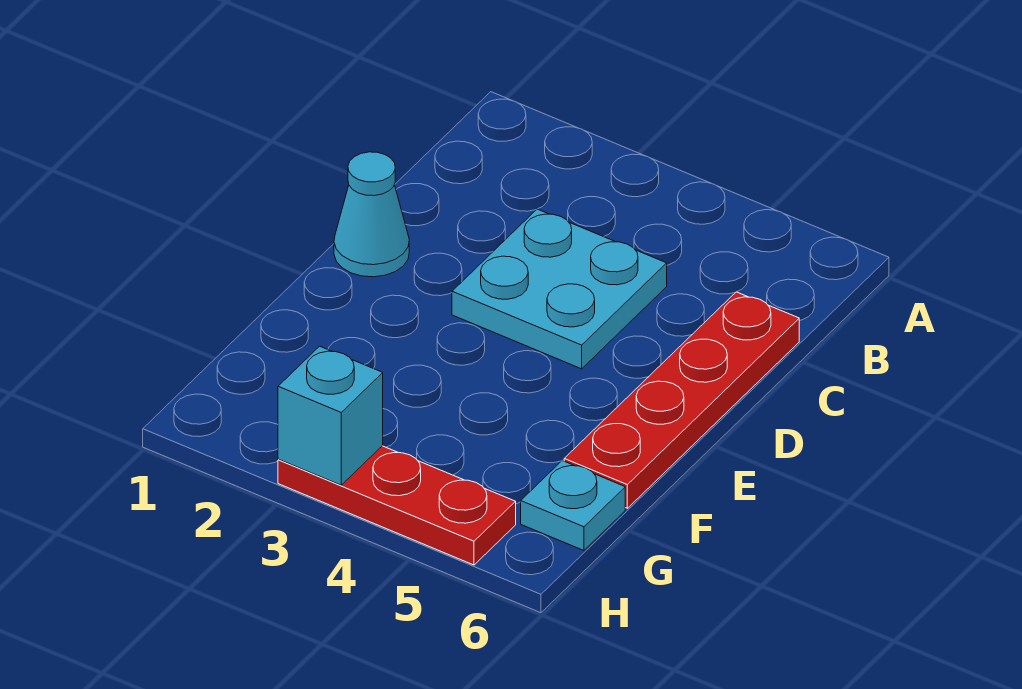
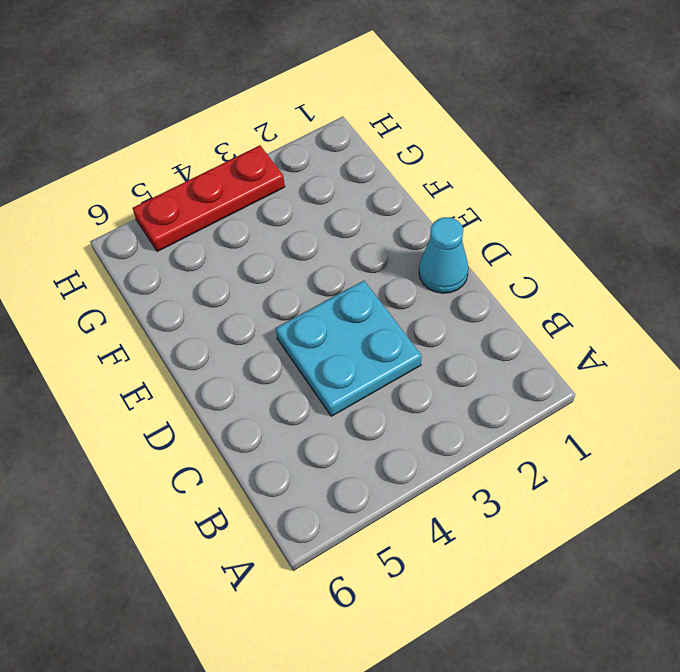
none -> red plate C6:F6 level 1
none -> cyan plate G6 level 1

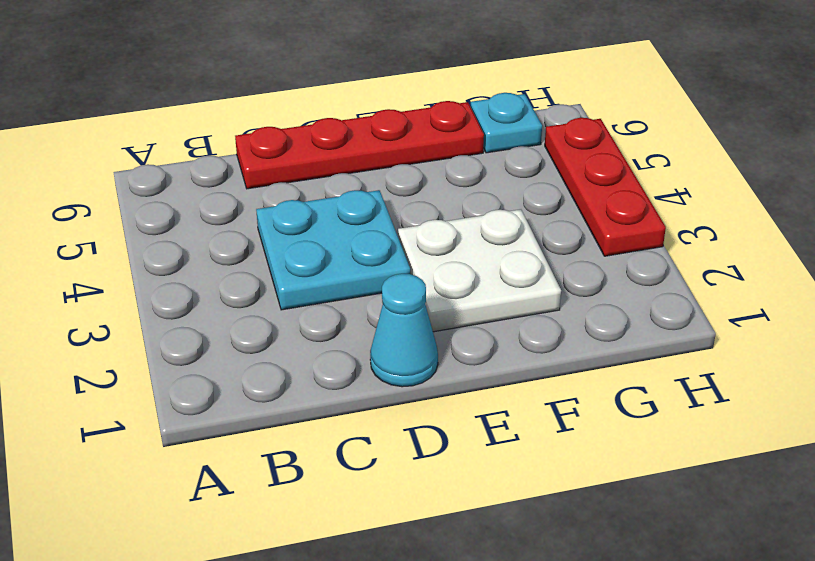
white plate E2:F3 level 1 -> none
none -> cyan brick H3 level 2

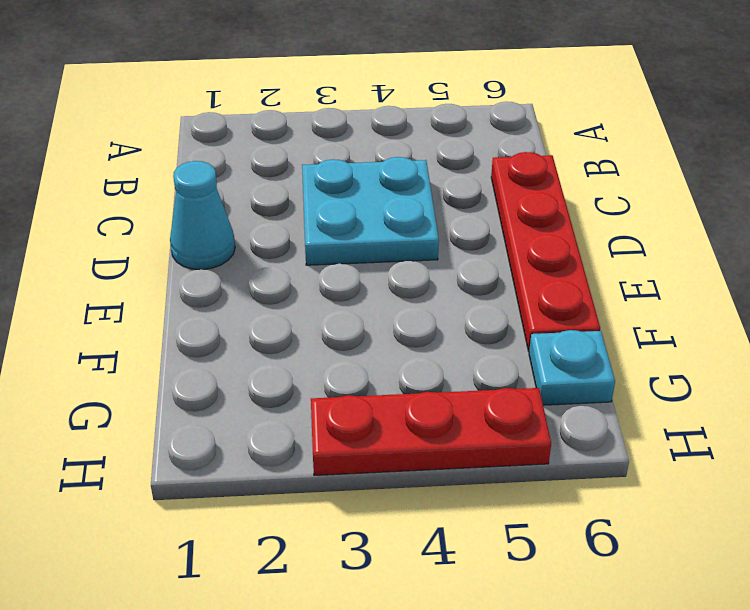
none -> cyan brick H3 level 2

